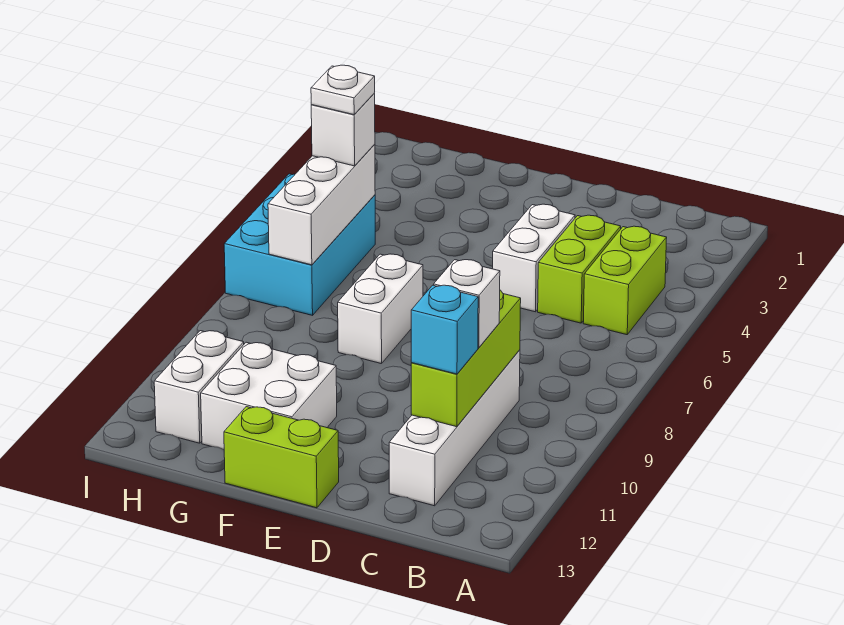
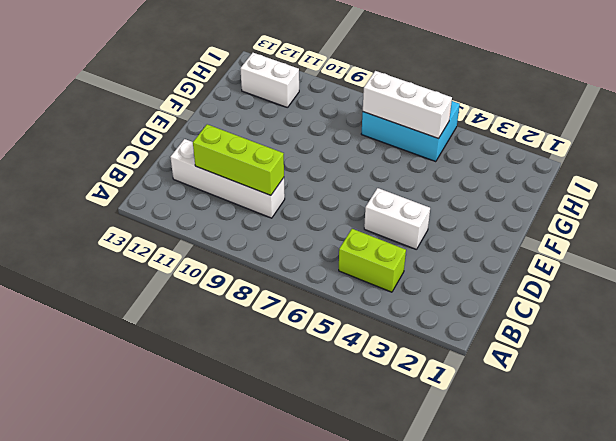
none -> lime brick C4:C5 level 1
none -> lime brick E13:F13 level 1
none -> white brick F7:F8 level 1

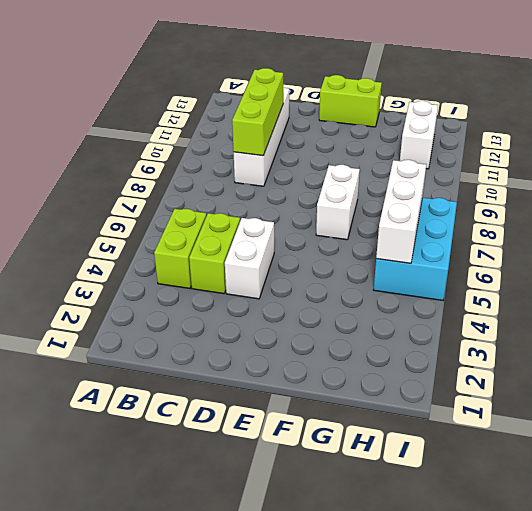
none -> white brick F11:G12 level 1
none -> white brick C10 level 3
none -> cyan brick C11 level 3

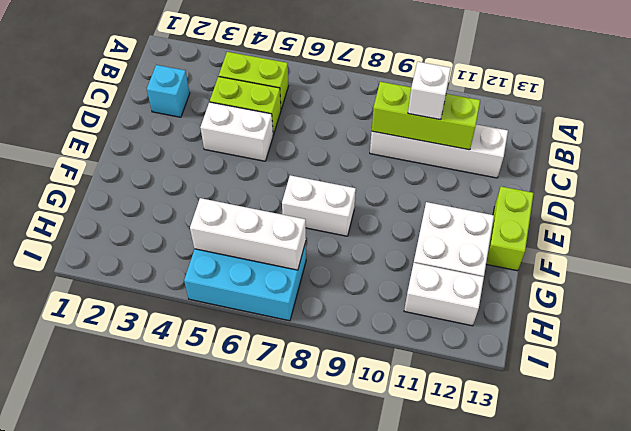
cyan brick C2 level 1 -> cyan brick C11 level 3
none -> white brick H5 level 3
none -> white plate H5 level 4

